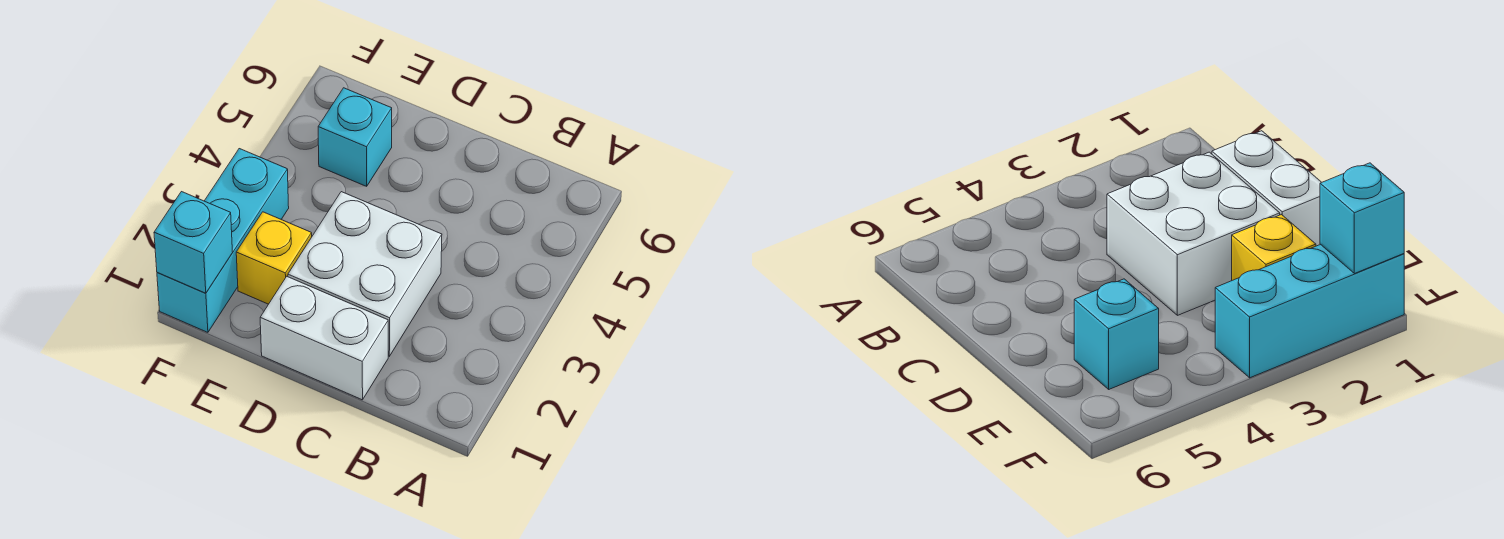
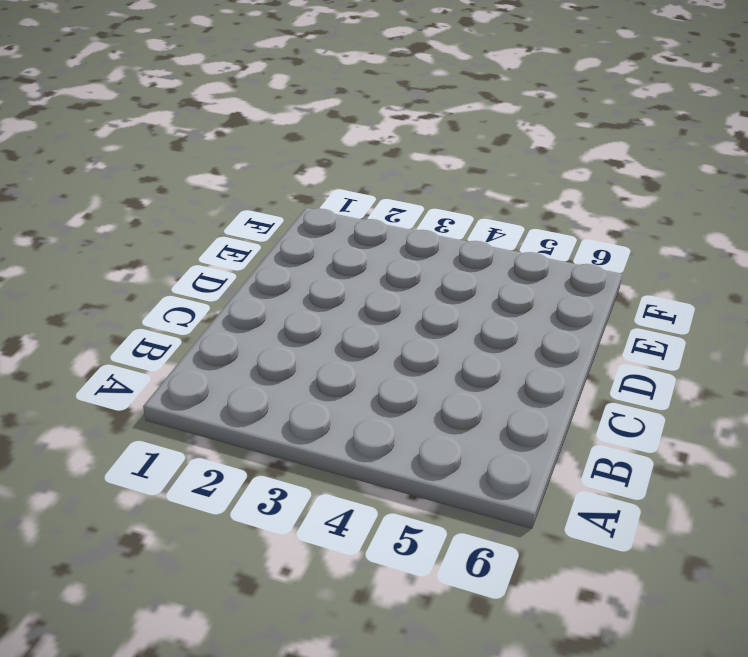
none -> white brick C1:D1 level 1
none -> white brick C2:D3 level 1

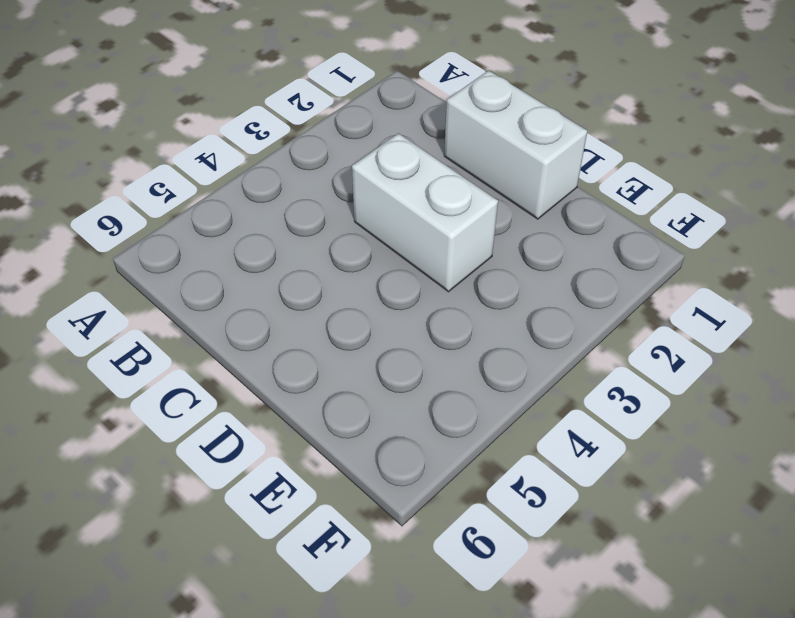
white brick C3:D3 level 1 -> white brick C2:D3 level 1
none -> yellow brick E2 level 1
none -> cyan brick E5 level 1

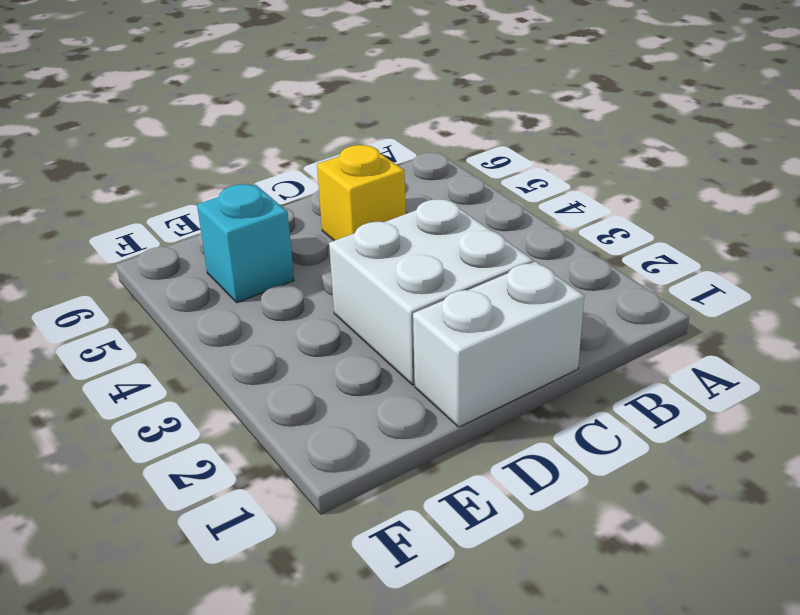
yellow brick C5 level 1 -> yellow brick E2 level 1
none -> cyan brick F1:F3 level 1
none -> cyan brick F1 level 2

